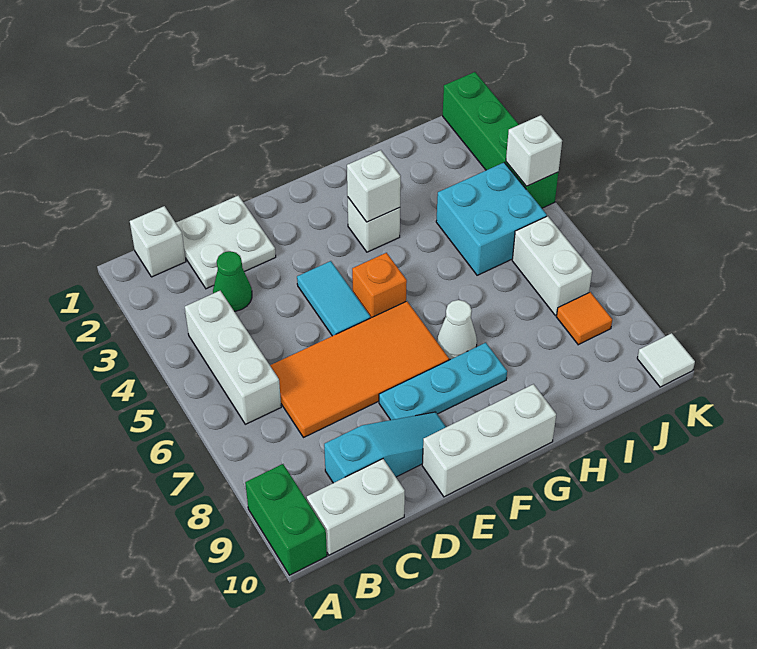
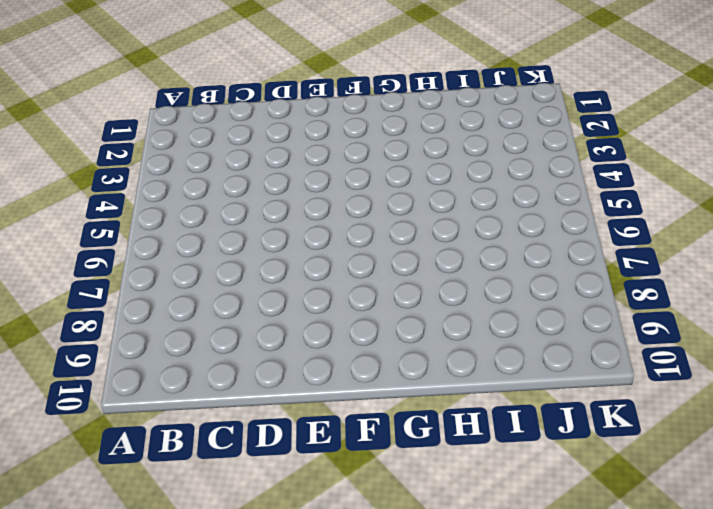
none -> green brick A9:A10 level 1
none -> white brick B1 level 1
none -> white brick B4:B6 level 1

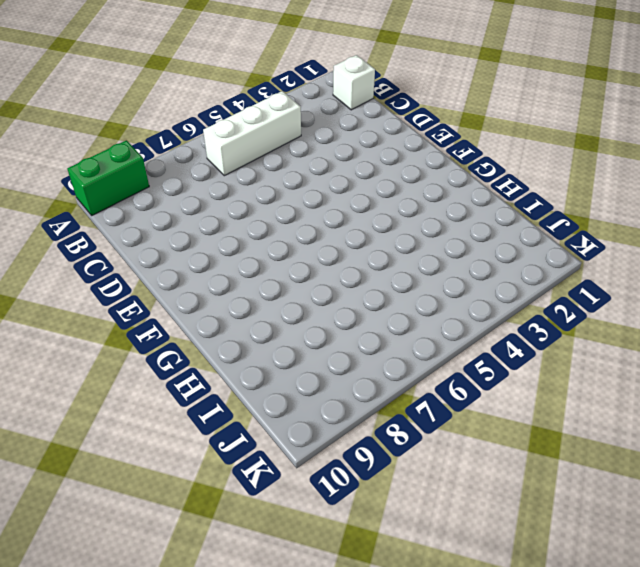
none -> white brick B10:C10 level 1
none -> white plate C1:D2 level 1
none -> green cone C3 level 1

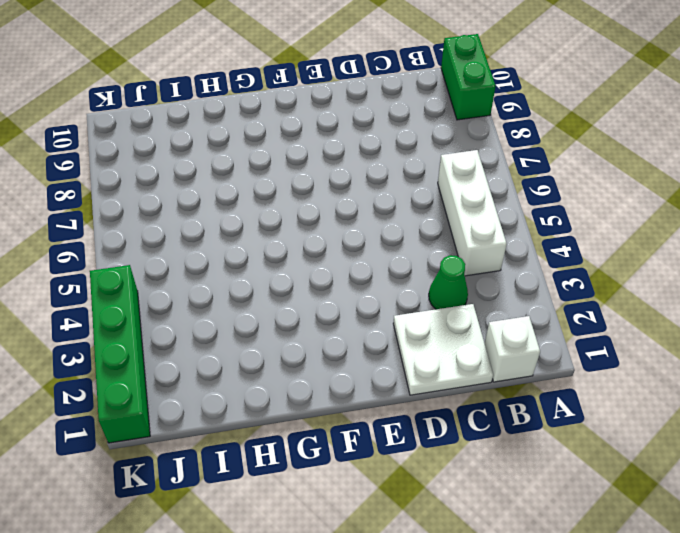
none -> white brick B10:C10 level 1
none -> orange tile C6:F7 level 1
none -> cyan slope C9:E9 level 1 top C

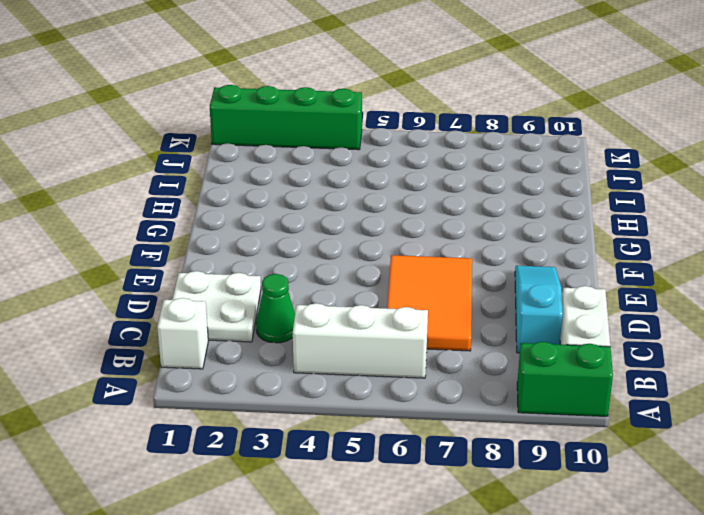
orange tile C6:E7 level 1 -> orange tile C6:F7 level 1
none -> cyan tile E4:E5 level 1
none -> cyan plate E8:G8 level 1
none -> white brick E10:G10 level 1

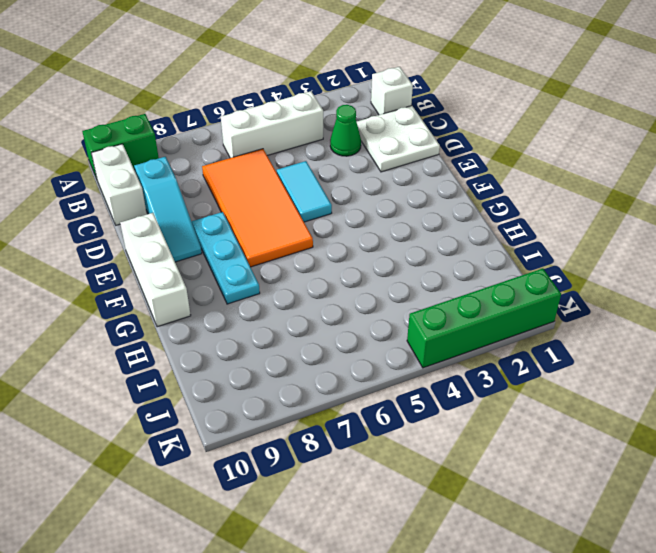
cyan tile D5:E5 level 1 -> cyan tile E4:E5 level 1
none -> orange brick F5 level 1
none -> white brick G3 level 1
none -> white cone G7 level 1

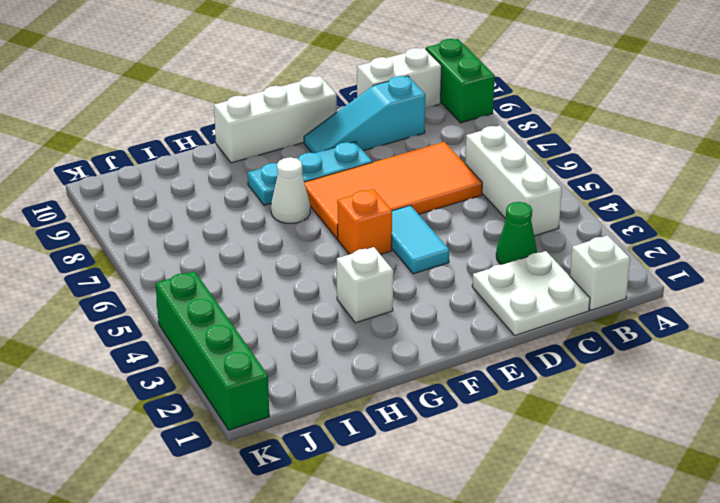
none -> cyan brick I4:J5 level 1
none -> white brick J6:J7 level 1
none -> orange tile J8 level 1

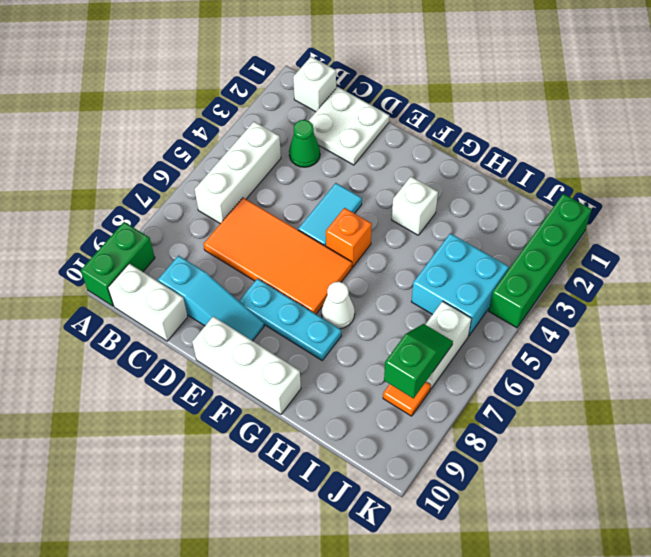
green slope J7:J8 level 2 top 8 -> none
none -> white tile K10 level 1
none -> white brick G3 level 2
none -> white brick K4 level 2

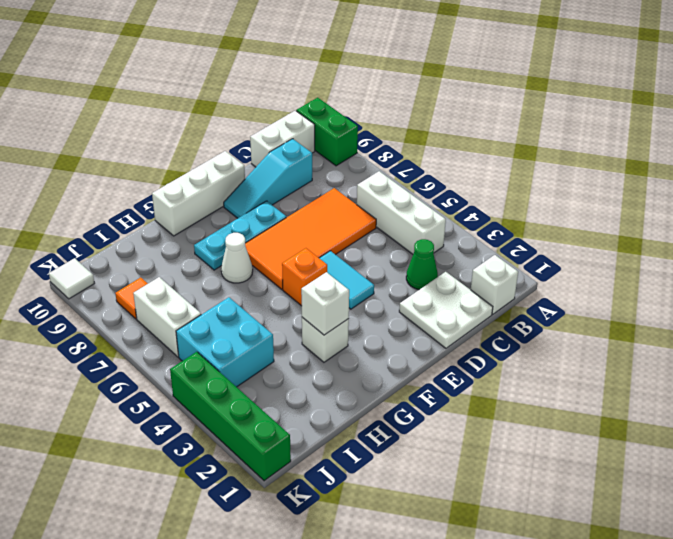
none -> white brick K4 level 2

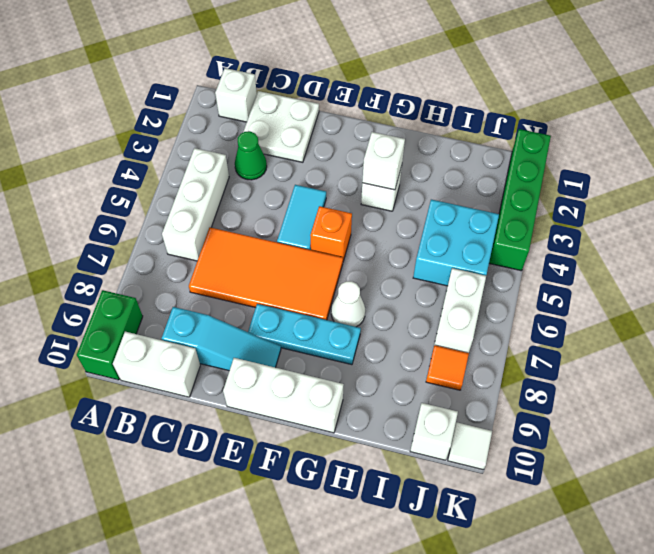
white brick J10 level 1 -> white brick K4 level 2

